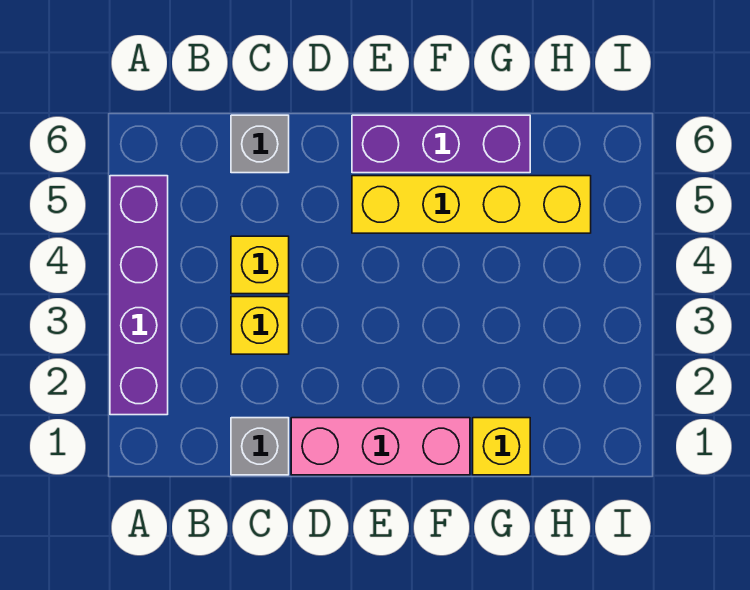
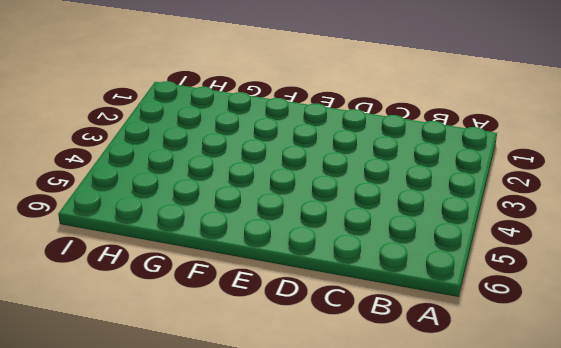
none -> purple brick A2:A5 level 1
none -> grey brick C1 level 1

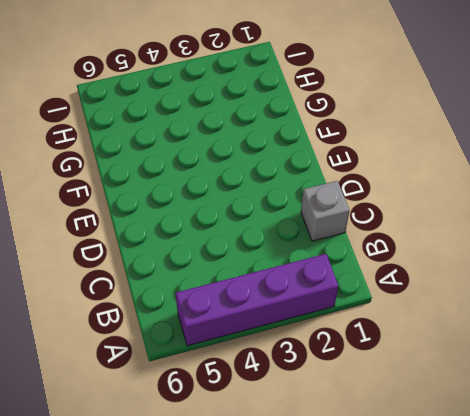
none -> yellow brick C3 level 1
none -> yellow brick C4 level 1

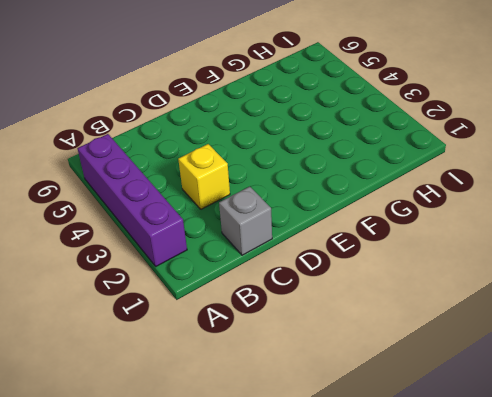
none -> yellow brick C4 level 1
none -> grey brick C6 level 1

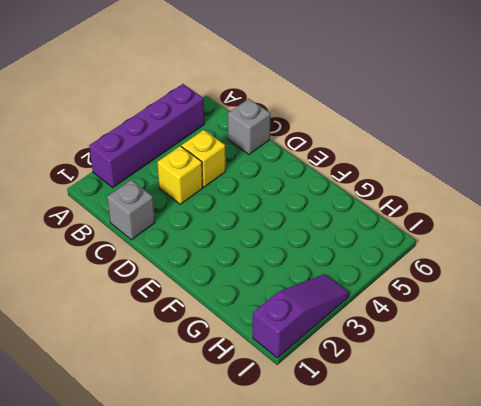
purple slope I1:I3 level 1 top 1 -> none
none -> pink brick D1:F1 level 1
none -> yellow brick E5:H5 level 1

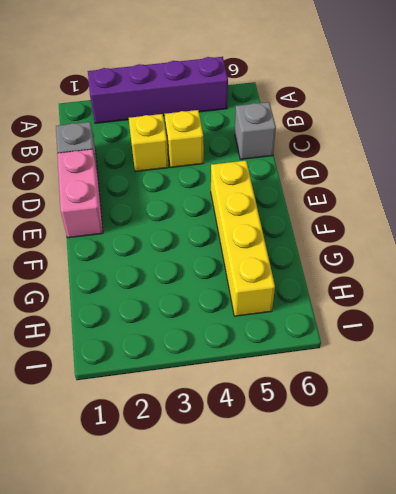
pink brick D1:E1 level 1 -> pink brick D1:F1 level 1
none -> purple brick E6:G6 level 1
none -> yellow brick G1 level 1

